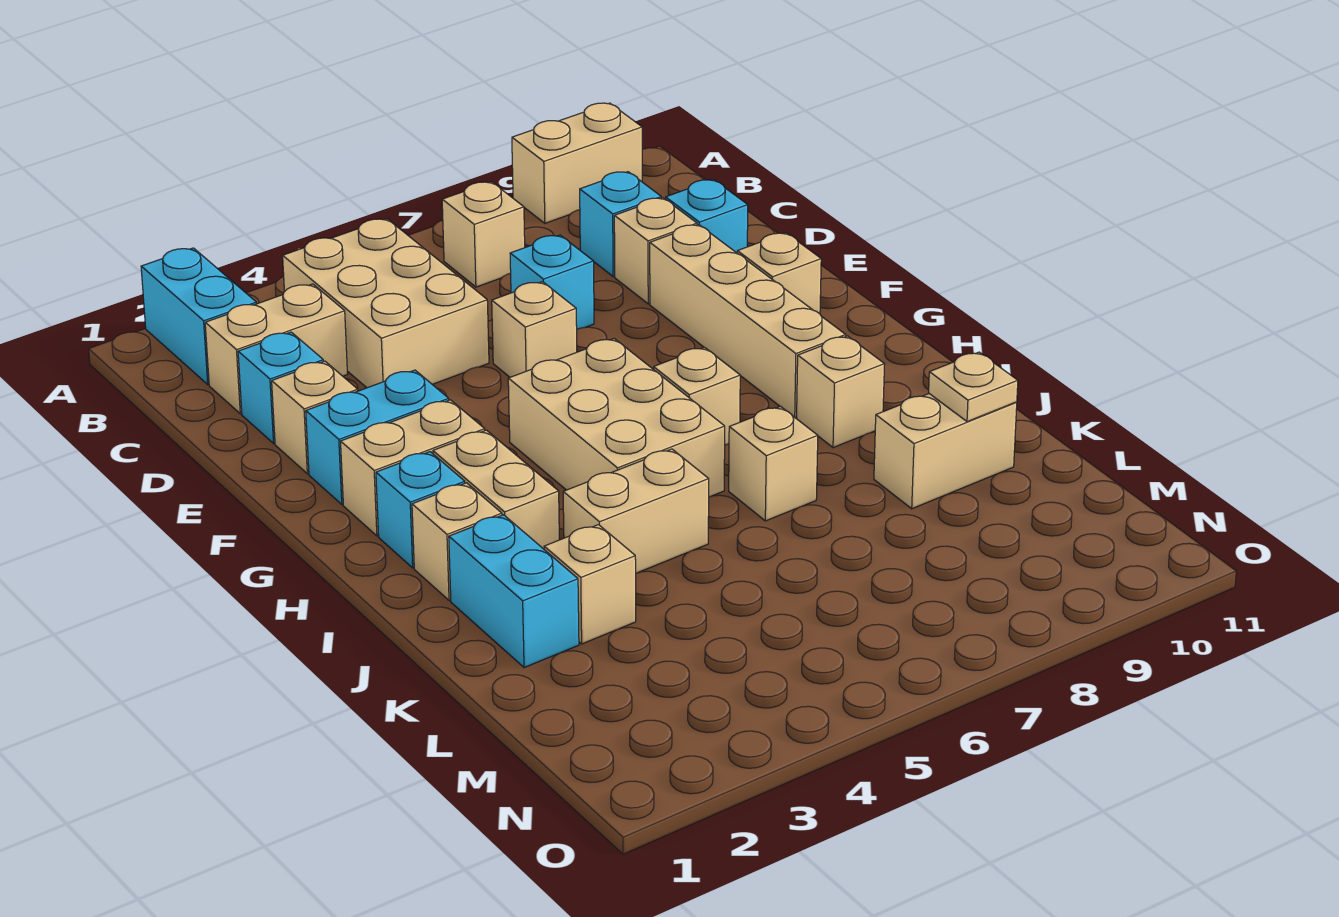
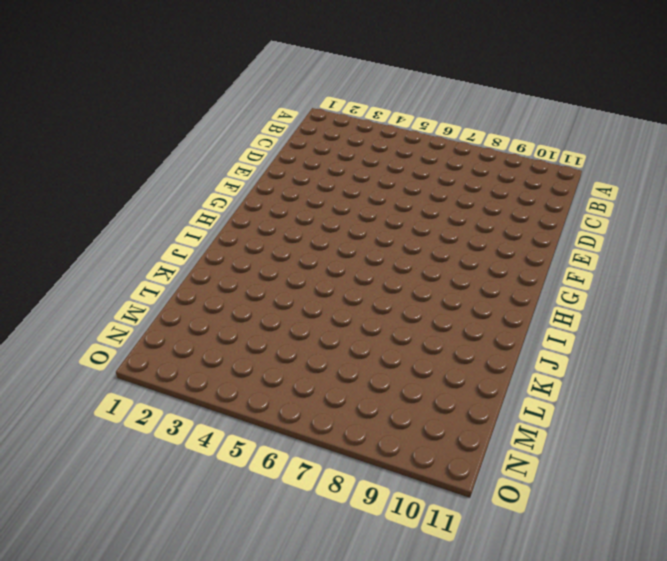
none -> cyan brick A2:B2 level 1
none -> tan brick A9:A10 level 1
none -> tan brick B4:D5 level 1

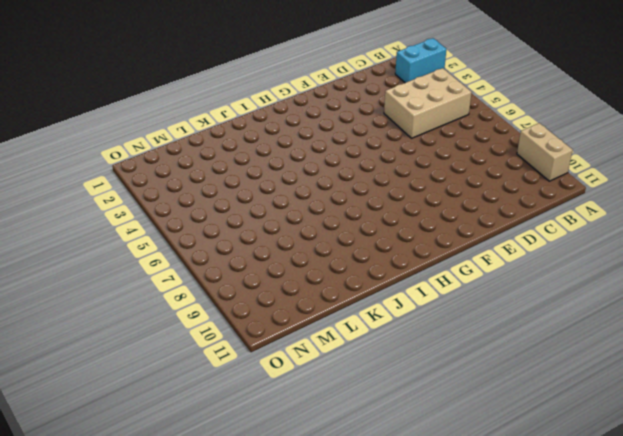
none -> tan brick B7 level 1
none -> tan brick C2:C3 level 1
none -> cyan brick C9 level 1

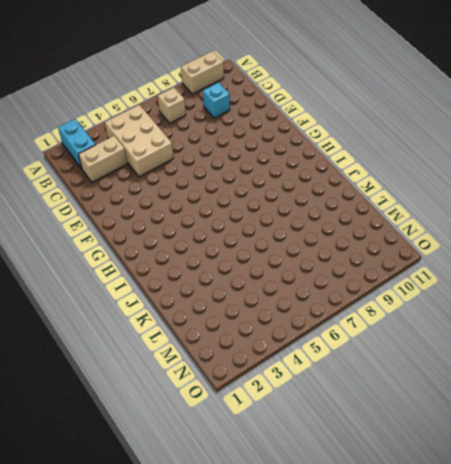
none -> cyan brick D2 level 1
none -> cyan brick D7 level 1
none -> tan brick D9 level 1

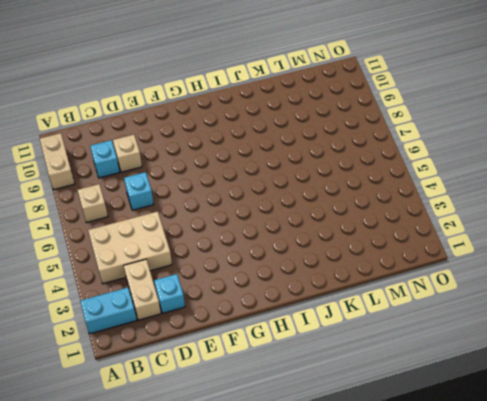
none -> cyan brick D10 level 1
none -> tan brick E2 level 1
none -> tan brick E6 level 1

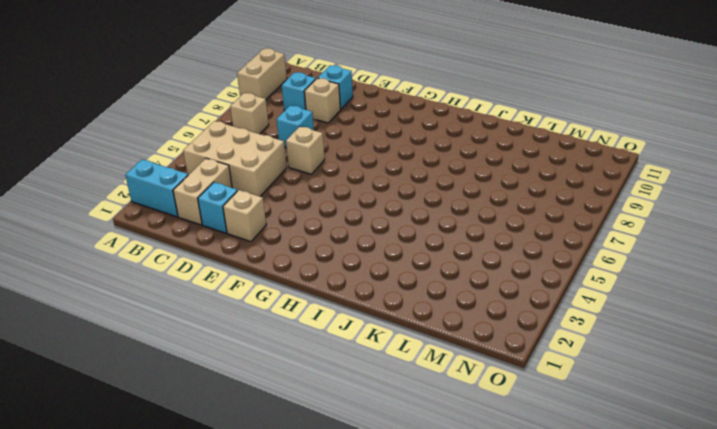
none -> tan brick E9:H9 level 1
none -> cyan brick F2:F3 level 1
none -> tan brick F10 level 1

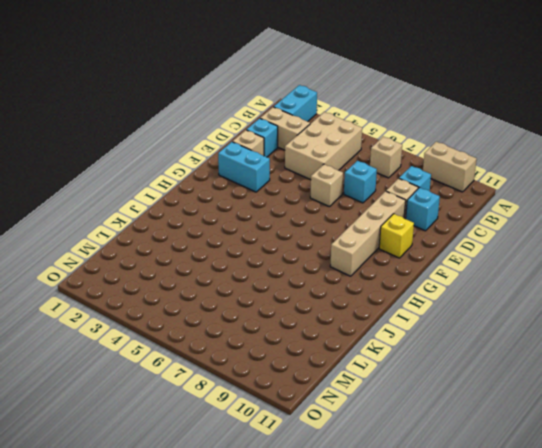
yellow brick F10 level 1 -> tan brick F10 level 1
none -> tan brick G2:G3 level 1
none -> tan brick G5:I6 level 1
none -> cyan brick H2 level 1

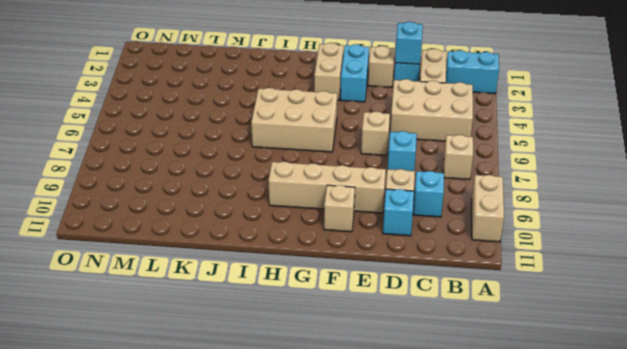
cyan brick D2 level 2 -> cyan brick H2 level 1
none -> tan brick H3:I3 level 1
none -> tan brick H7 level 1
none -> tan brick I2 level 1

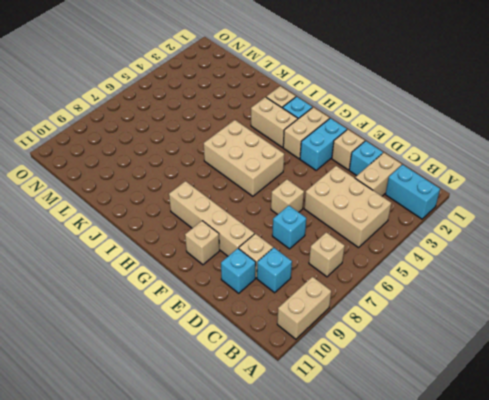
none -> tan brick H7 level 1
none -> tan brick I9 level 1
none -> cyan brick J2:K2 level 1

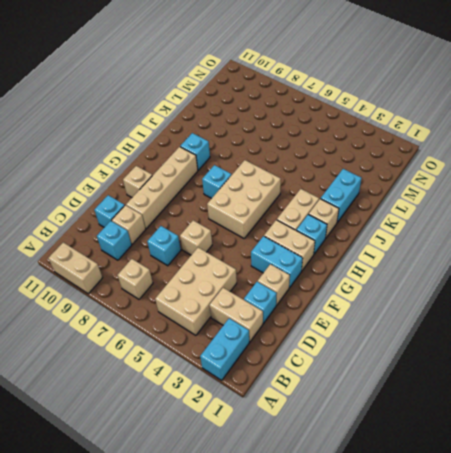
cyan brick H7 level 1 -> tan brick H7 level 1
cyan brick I9 level 1 -> tan brick I9 level 1
none -> tan brick J4:J5 level 1
none -> tan brick J7 level 1
none -> tan brick K3 level 1

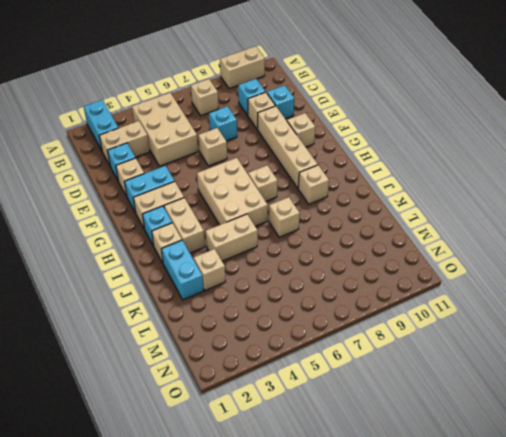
none -> tan brick K9:K10 level 1
none -> tan plate K10 level 2

